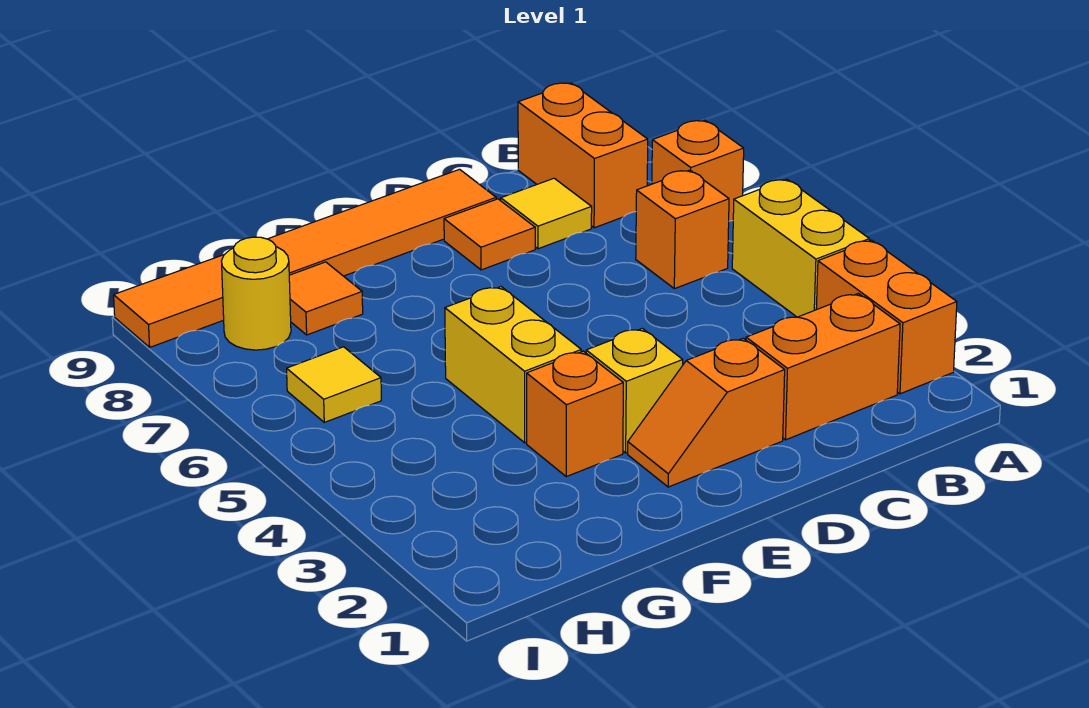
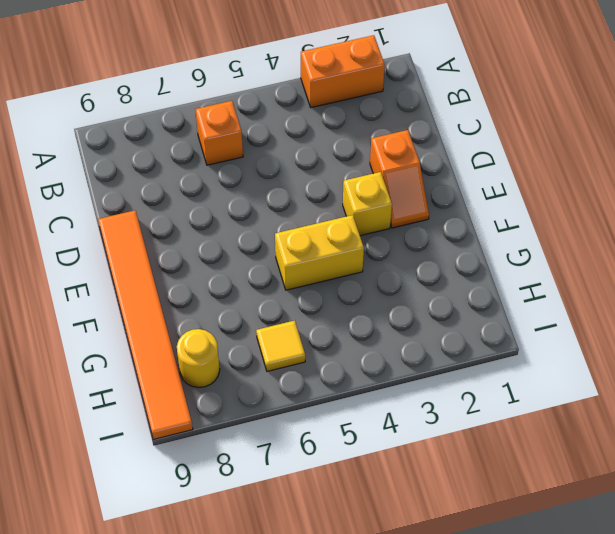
none -> yellow brick A4:A5 level 1
none -> orange brick A7 level 1
none -> orange brick B2:C2 level 1

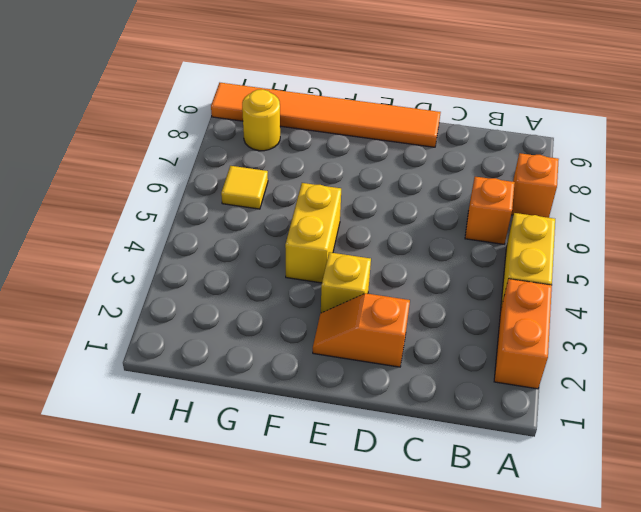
none -> orange brick B2:C2 level 1
none -> orange brick B8:B9 level 1
none -> yellow tile C8 level 1

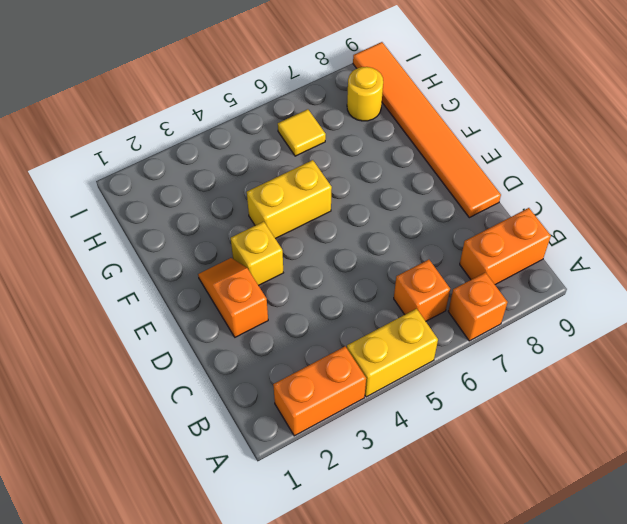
none -> orange brick B2:C2 level 1
none -> yellow tile C8 level 1
none -> orange tile D8 level 1

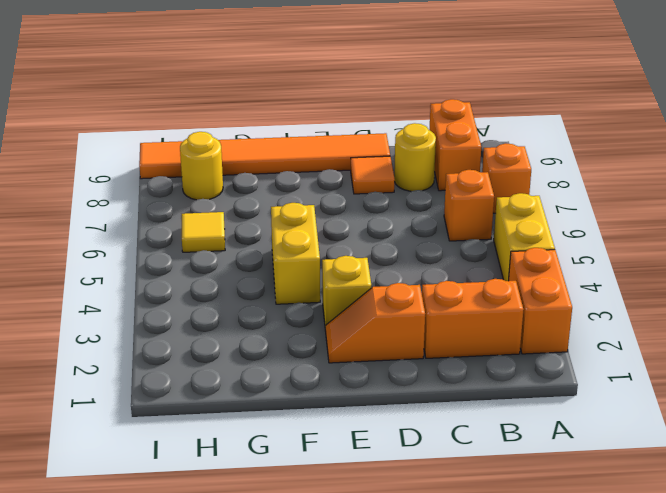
yellow round brick C8 level 1 -> yellow tile C8 level 1
none -> orange brick F3 level 1
none -> orange tile G8 level 1

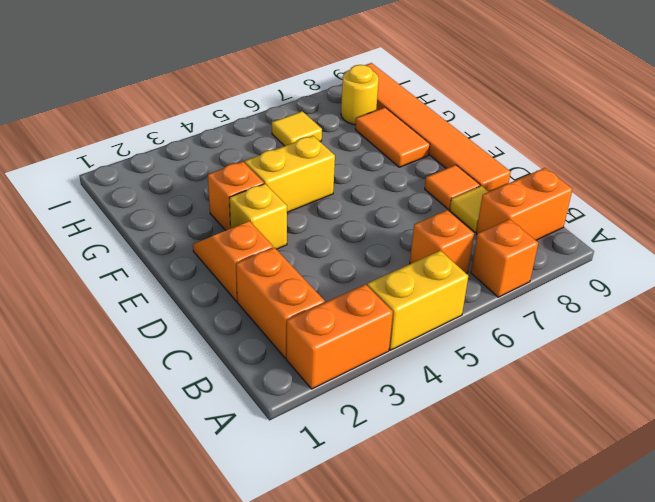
orange tile F8:G8 level 1 -> orange tile G8 level 1

